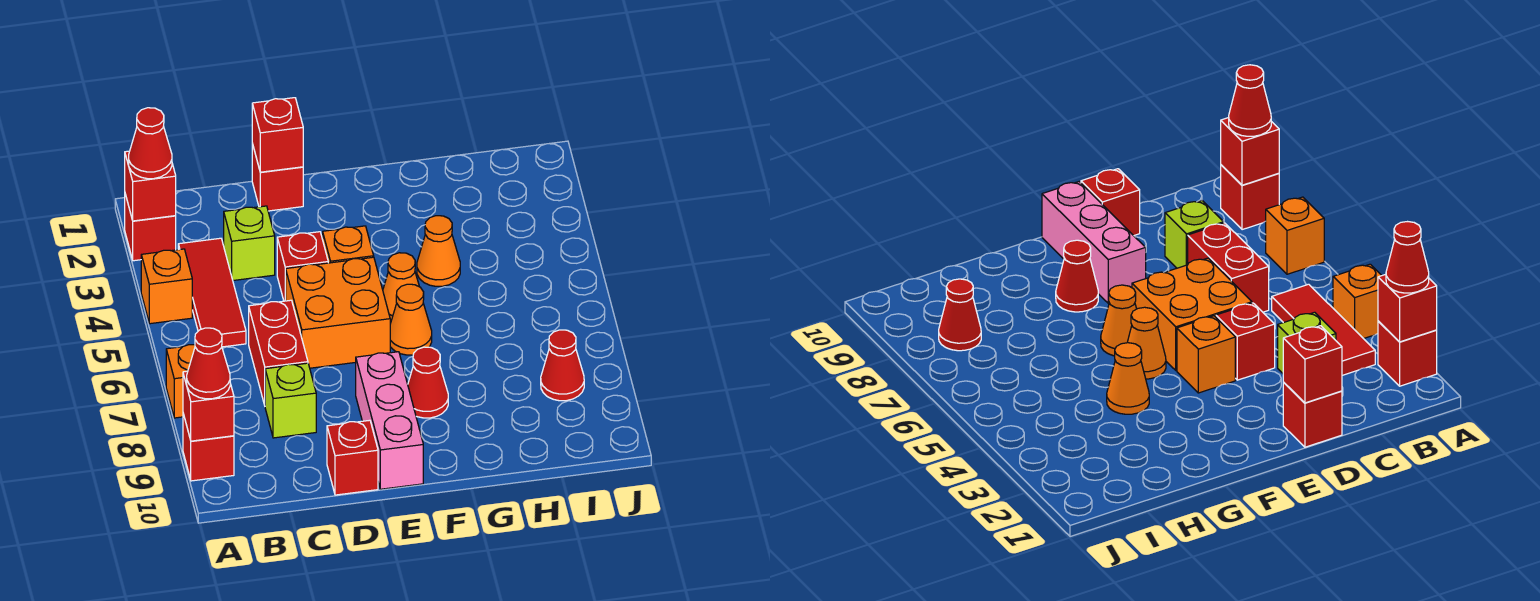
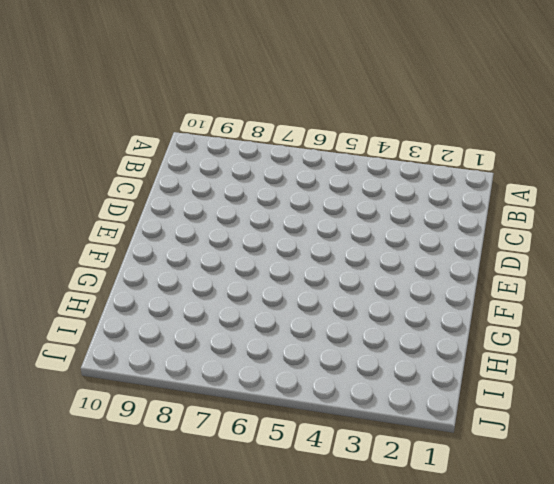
none -> red brick A2 level 1
none -> orange brick A4 level 1
none -> orange brick A7 level 1

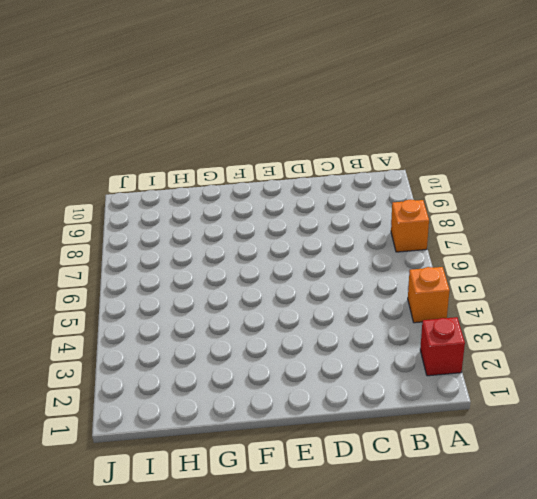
none -> red brick A9 level 1
none -> red tile B3:B5 level 1
none -> lime brick C3 level 1

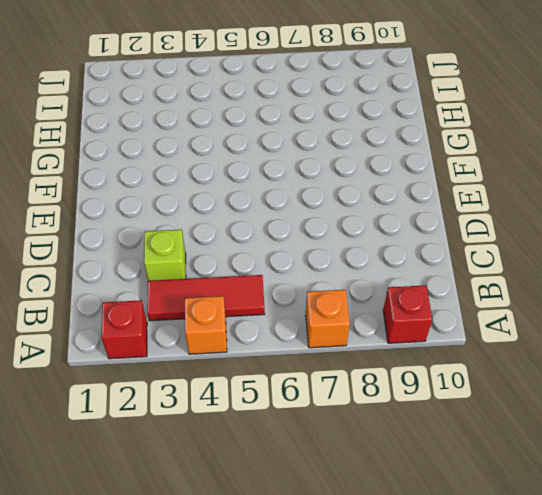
none -> red brick C6:C7 level 1
none -> lime brick C8 level 1
none -> red brick D1 level 1

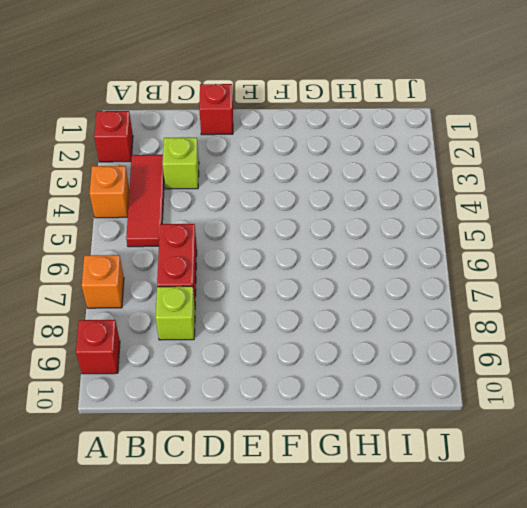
none -> red brick D4 level 1
none -> orange brick D5:E6 level 1
none -> red brick D10 level 1

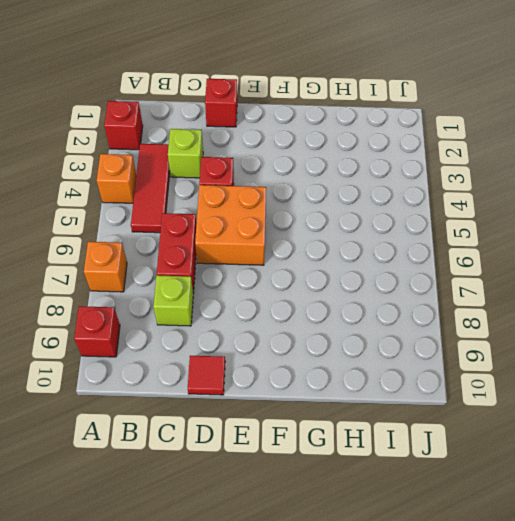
red tile D10 level 1 -> red brick D10 level 1
none -> orange brick E4 level 1
none -> pink brick E8:E10 level 1
none -> orange cone F5 level 1

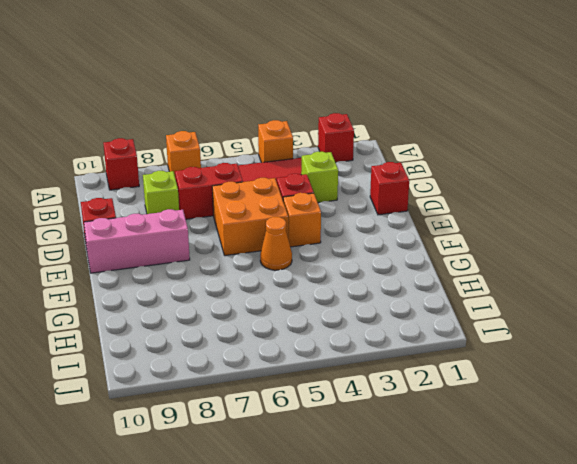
none -> orange cone F6 level 1
none -> red cone F8 level 1
none -> orange cone G4 level 1

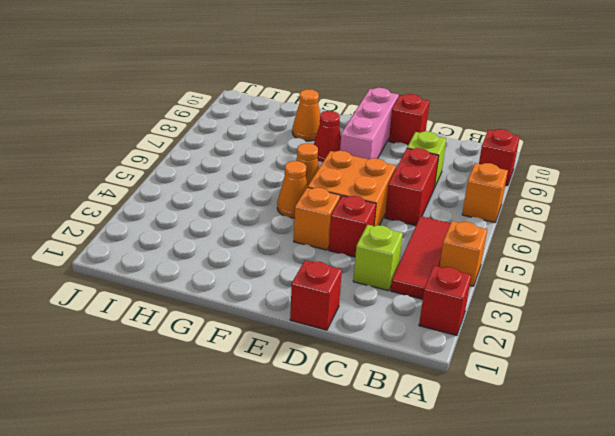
orange cone G9 level 1 -> orange cone G4 level 1
none -> red cone I8 level 1
none -> red brick A2 level 2
none -> red brick A9 level 2

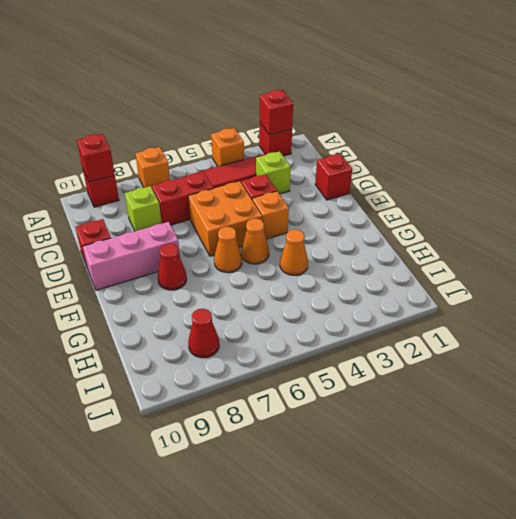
none -> red brick D1 level 2
none -> red cone A2 level 3
none -> red cone A9 level 3

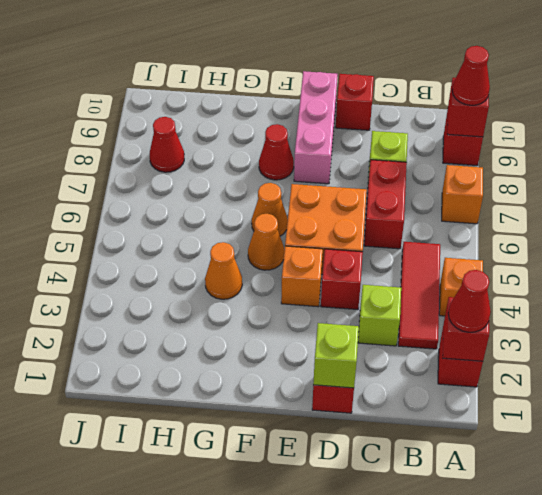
lime brick D1 level 2 -> red brick D1 level 2

